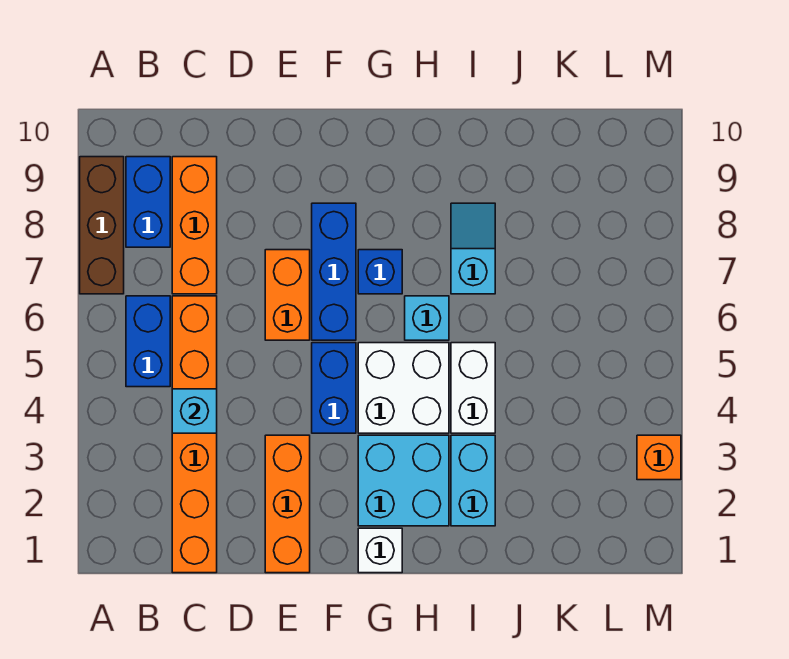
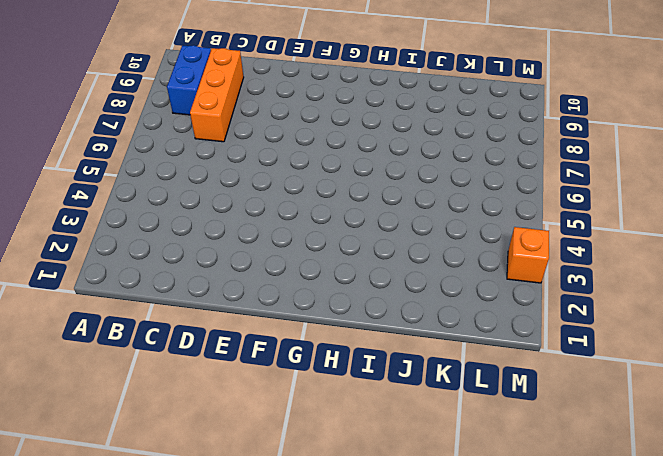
none -> brown brick A7:A9 level 1
none -> blue brick B5:B6 level 1
none -> orange brick C1:C6 level 1

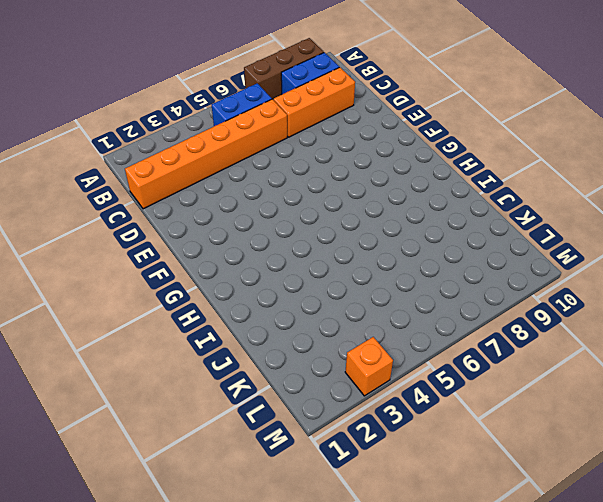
none -> orange brick E1:E3 level 1
none -> orange brick E6:E7 level 1
none -> blue brick F4:F5 level 1

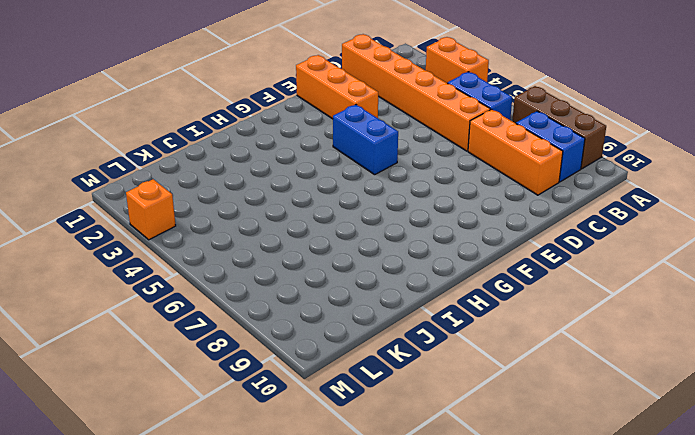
orange brick A3:A4 level 1 -> orange brick E6:E7 level 1
none -> blue brick F6:F8 level 1
none -> white brick G1 level 1
none -> cyan brick G2:H3 level 1

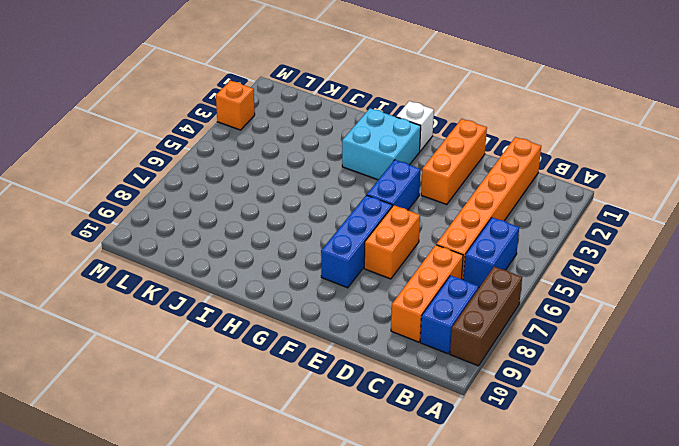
none -> white brick G4:H5 level 1
none -> blue brick G7 level 1
none -> cyan brick H6 level 1

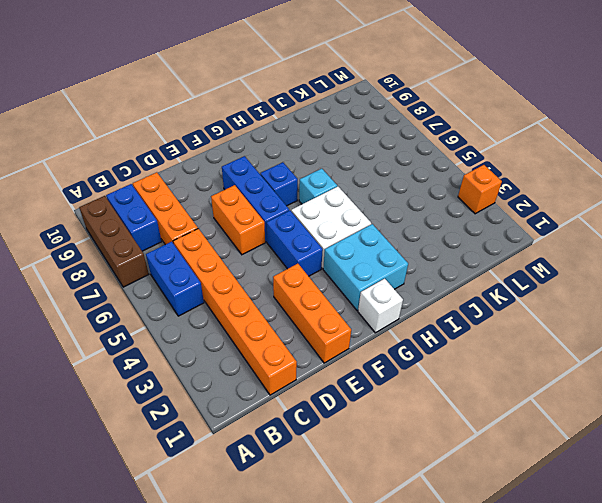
none -> cyan brick I2:I3 level 1
none -> white brick I4:I5 level 1
none -> cyan slope I7:I8 level 1 top 7

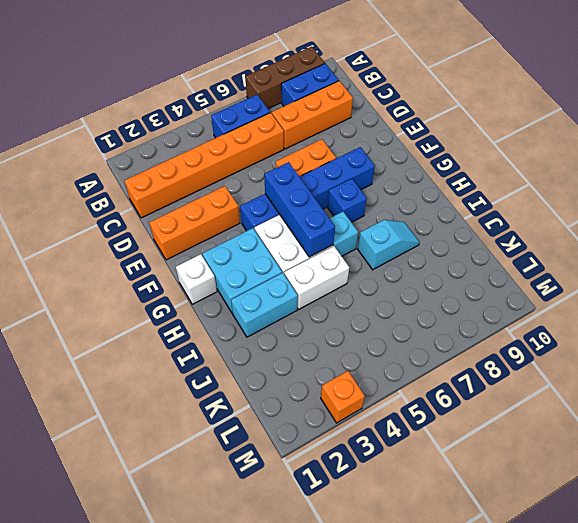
blue brick F5:H5 level 2 -> none
none -> cyan brick C4 level 2

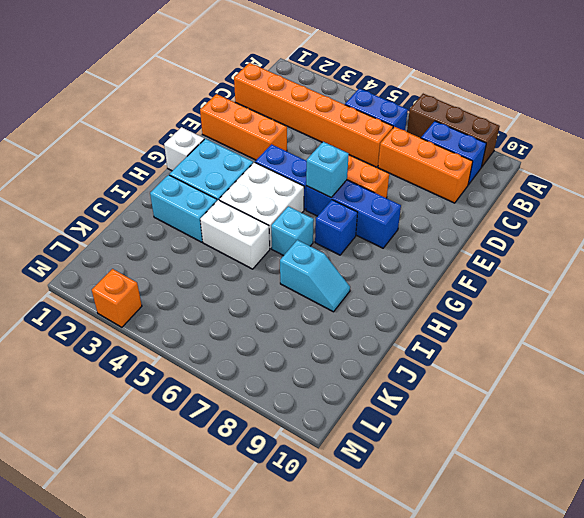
cyan brick F6 level 2 -> cyan brick C4 level 2

